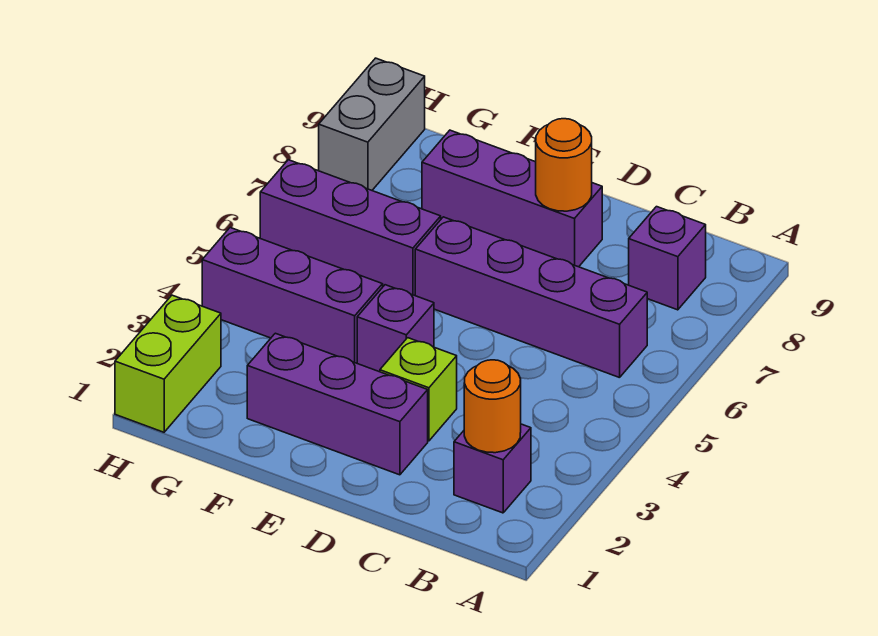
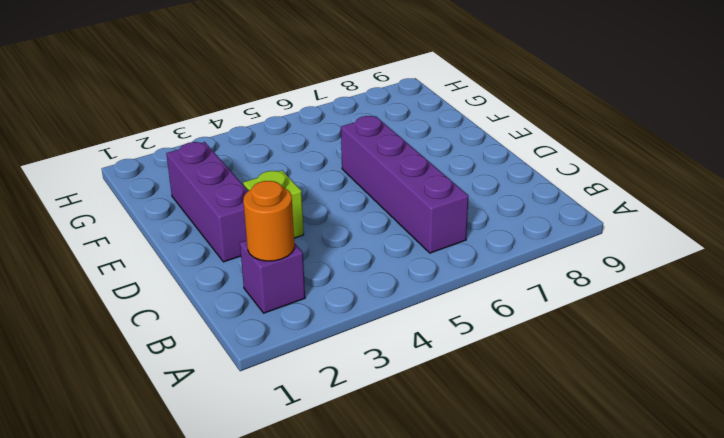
none -> purple brick B8 level 1
none -> purple brick D8:F8 level 1
none -> purple brick E4 level 1

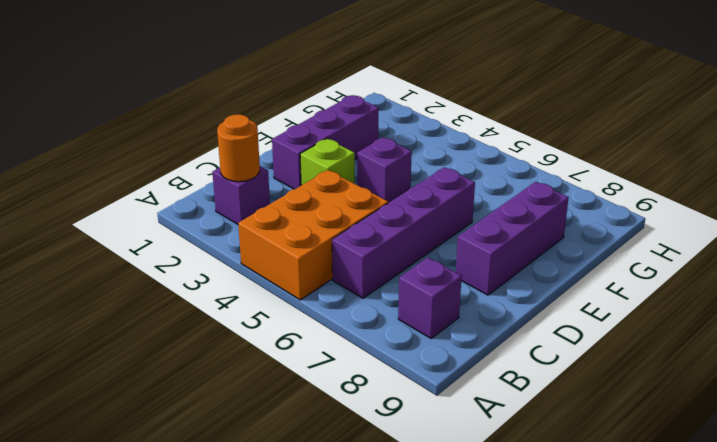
orange brick A4:C5 level 1 -> none
none -> purple brick F4:H4 level 1
none -> purple brick F6:H6 level 1
none -> lime brick H1:H2 level 1

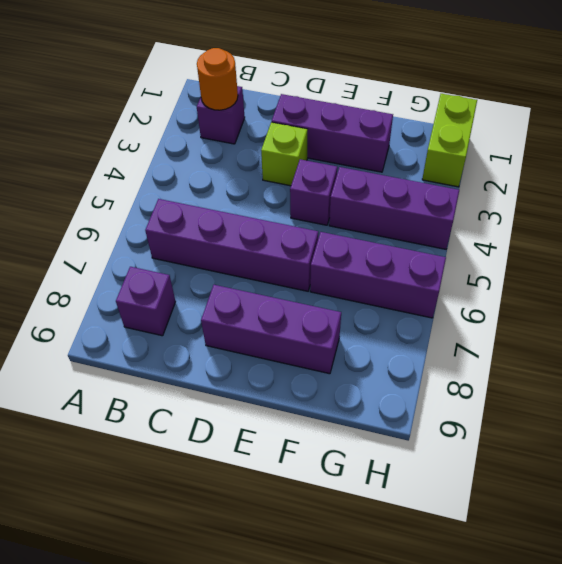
none -> grey brick H8:H9 level 1
none -> orange round brick D8 level 2

